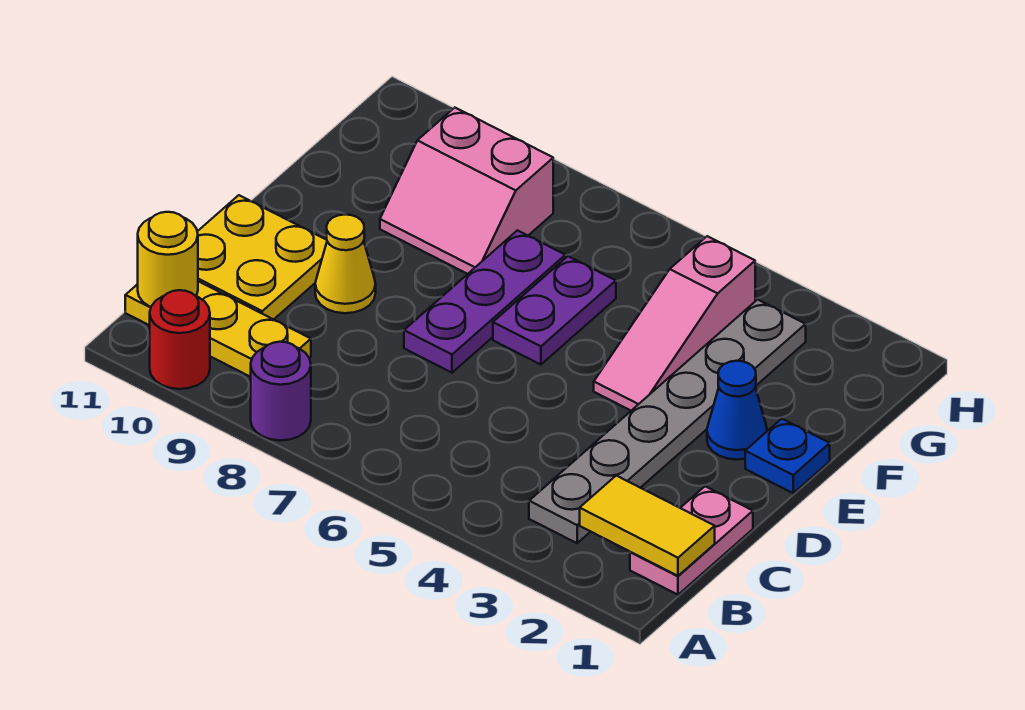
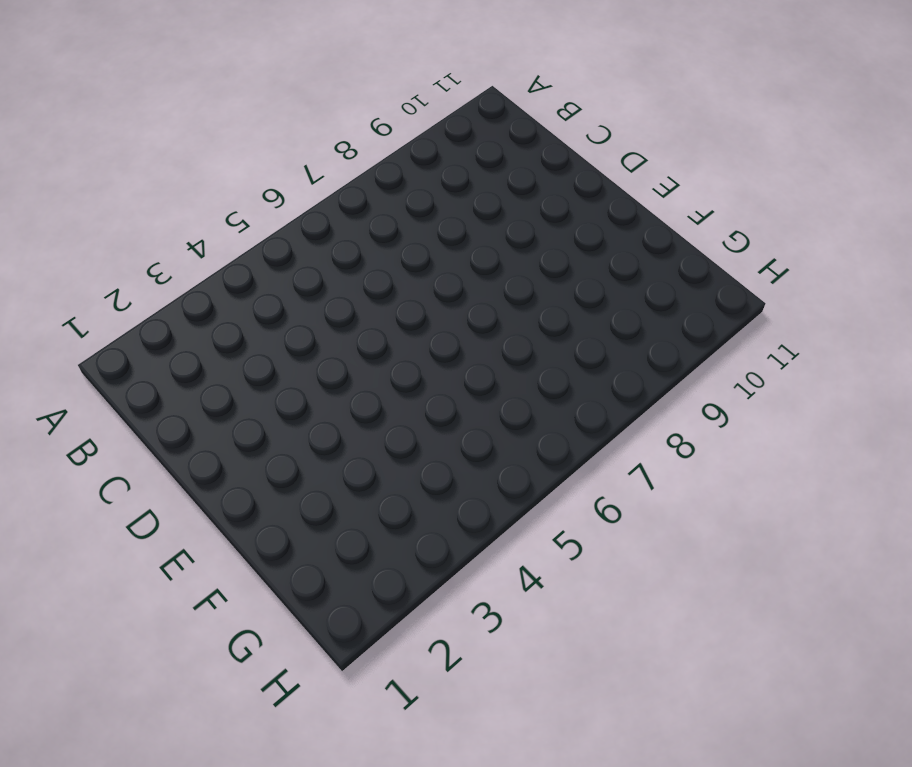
none -> purple round brick A8 level 1
none -> red round brick A10 level 1
none -> pink plate B1:C1 level 1

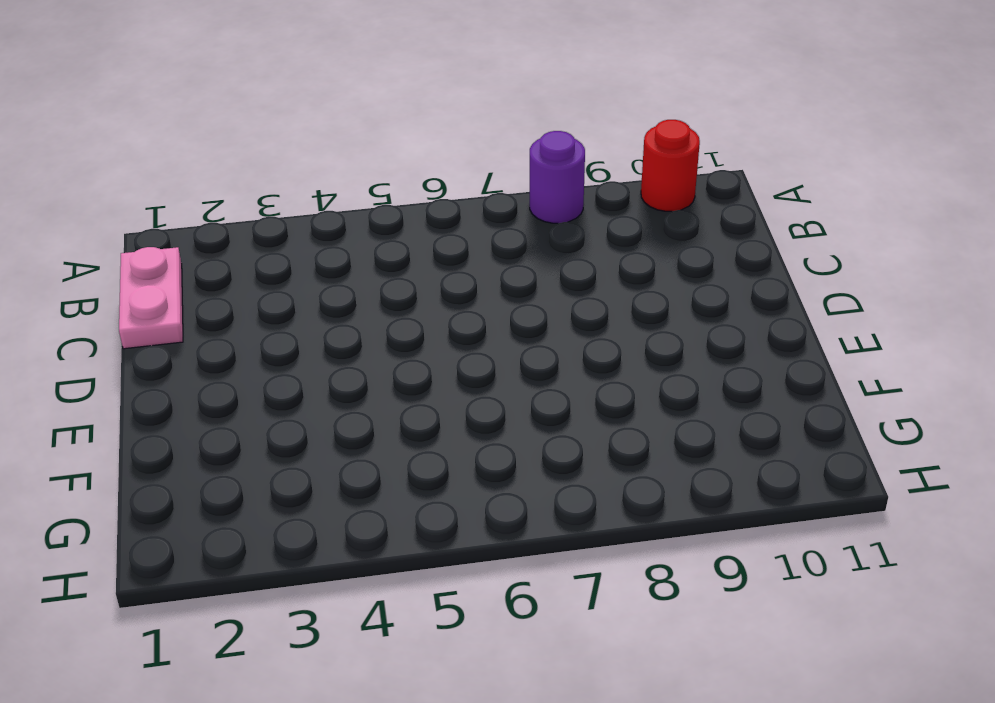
none -> grey plate B3:G3 level 1
none -> yellow plate B9:B11 level 1
none -> yellow plate C10:D11 level 1

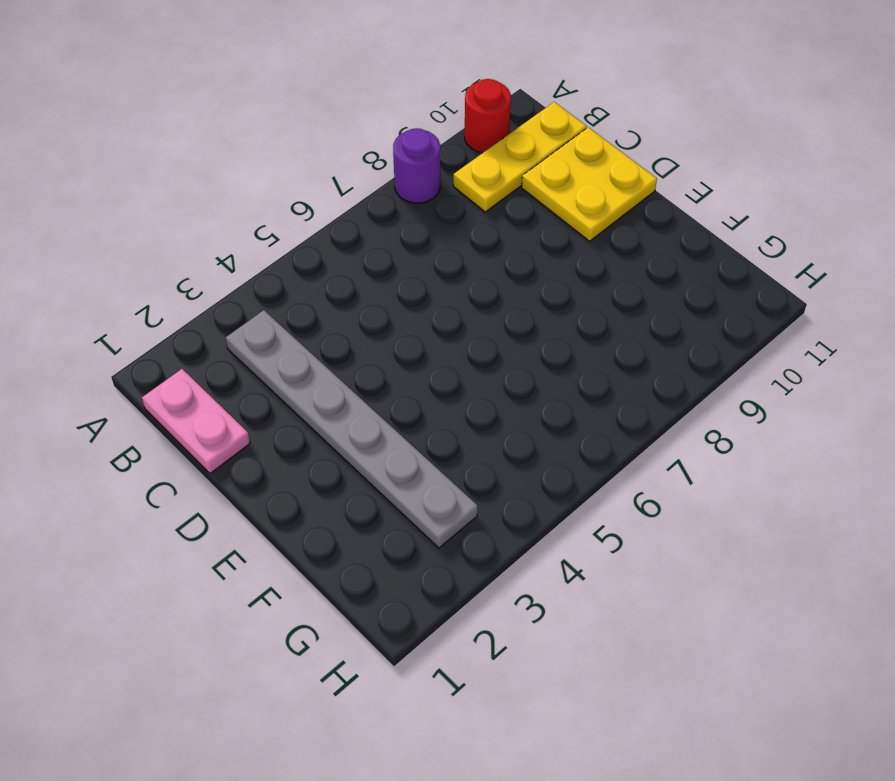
none -> purple plate D7:F7 level 1
none -> yellow cone D9 level 1
none -> blue plate E1 level 1

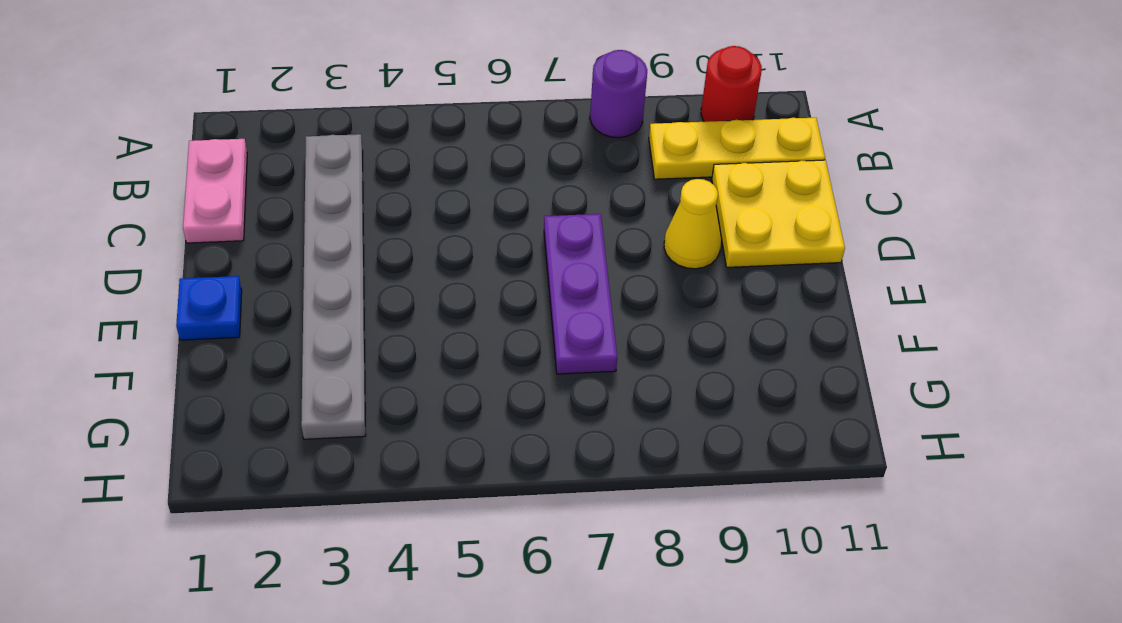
none -> blue cone E2 level 1
none -> pink slope E4:G4 level 1 top G
none -> purple plate E6:F6 level 1

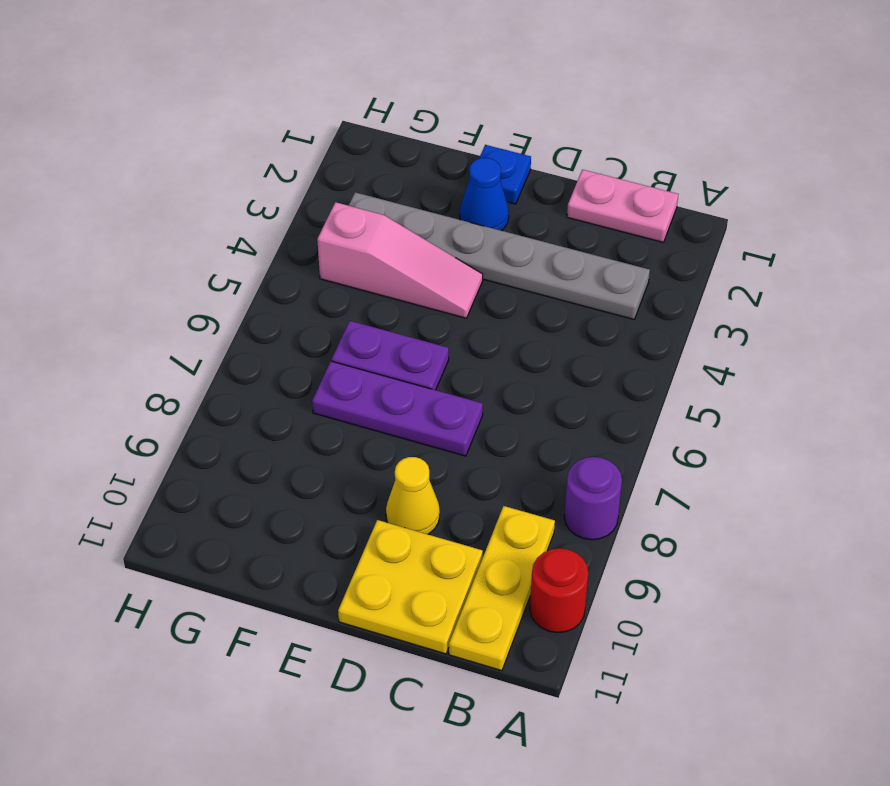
none -> pink slope F8:G9 level 1 top G
none -> yellow tile B1:B2 level 2
none -> yellow round brick B11 level 2

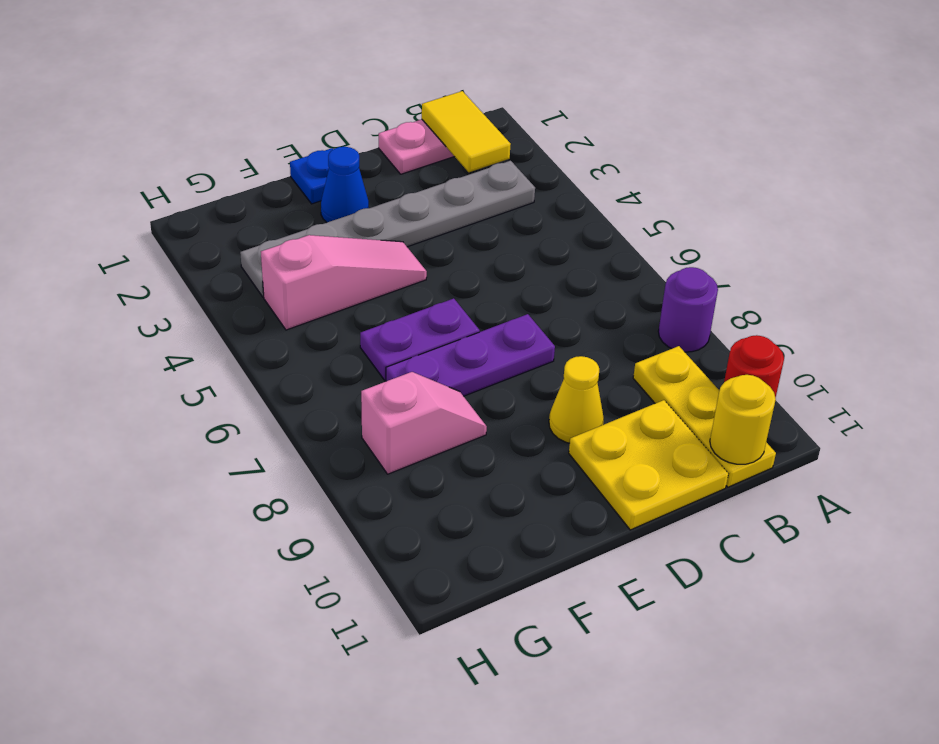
pink slope F8:G8 level 1 top G -> pink slope F8:G9 level 1 top G

